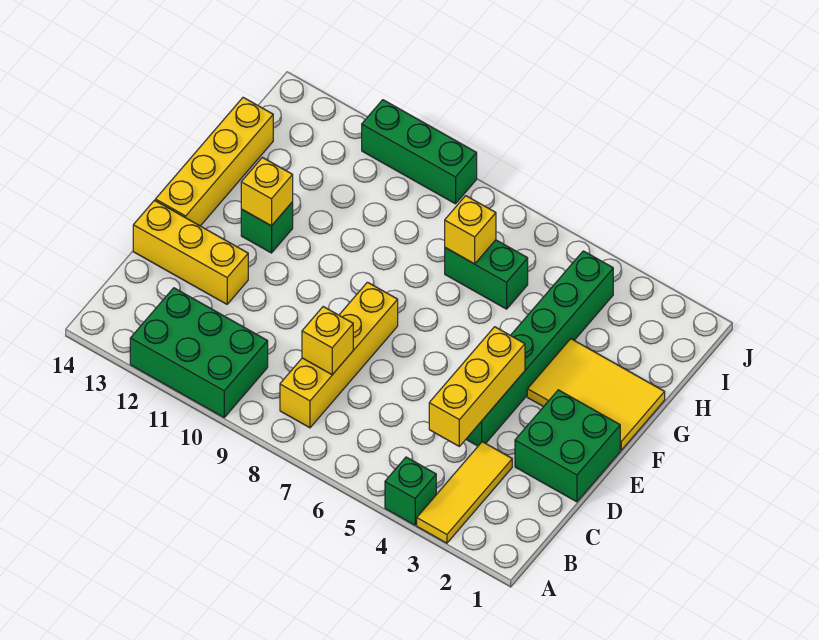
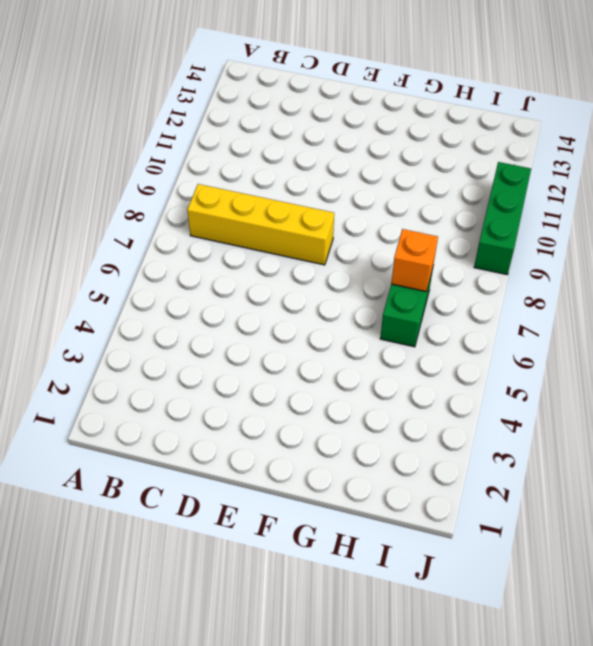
orange brick H7 level 2 -> yellow brick H7 level 2
none -> yellow tile A3:C3 level 1
none -> green brick A4 level 1
none -> green brick A10:B12 level 1

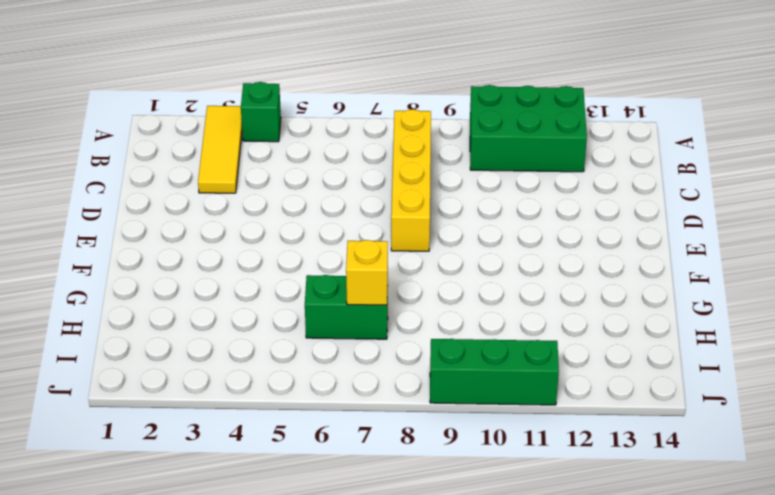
none -> green brick D1:E2 level 1
none -> green brick D4:I4 level 1
none -> yellow brick D12:D14 level 1

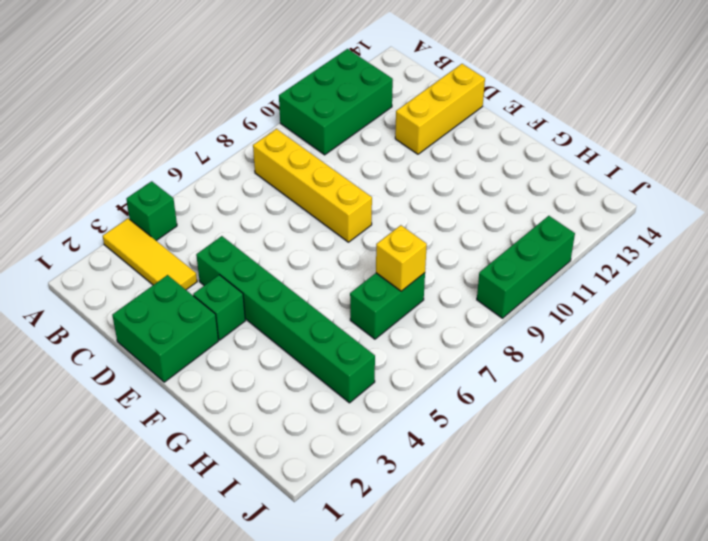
green brick E3 level 1 -> green brick F12 level 1
none -> yellow brick E14:H14 level 1
none -> yellow tile F1:G3 level 1
none -> yellow brick C4:E4 level 2

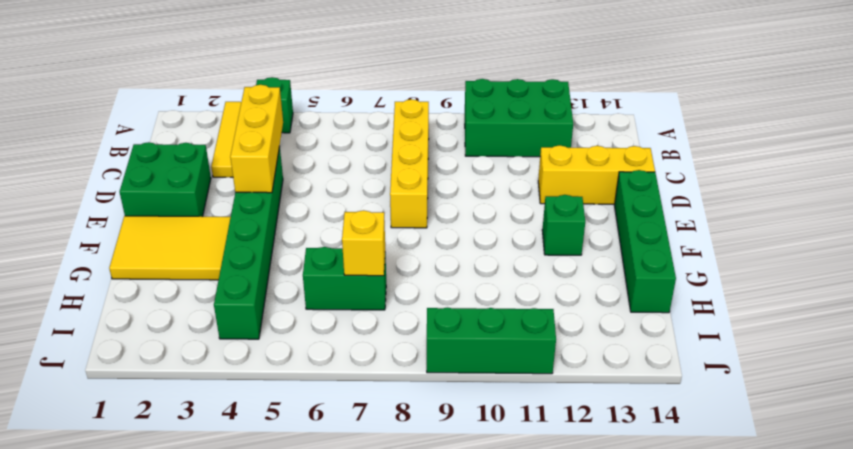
green brick E14:H14 level 1 -> yellow brick E14:H14 level 1
none -> yellow brick C8 level 2
none -> yellow brick F12 level 2

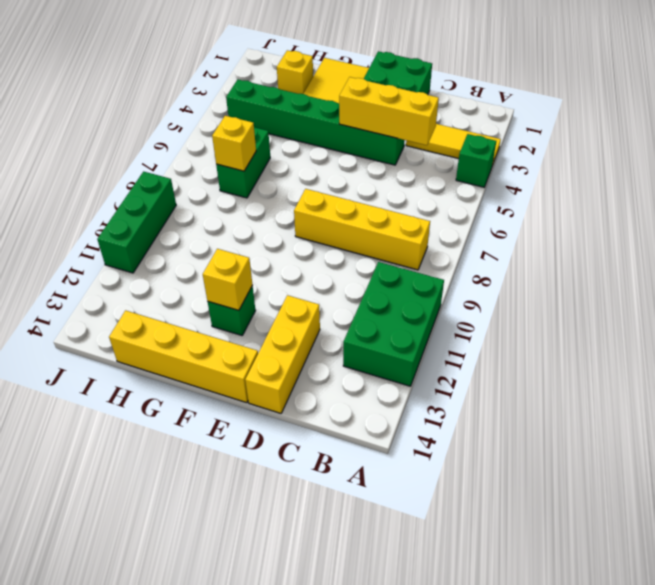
yellow brick H2 level 1 -> yellow brick C8 level 2

